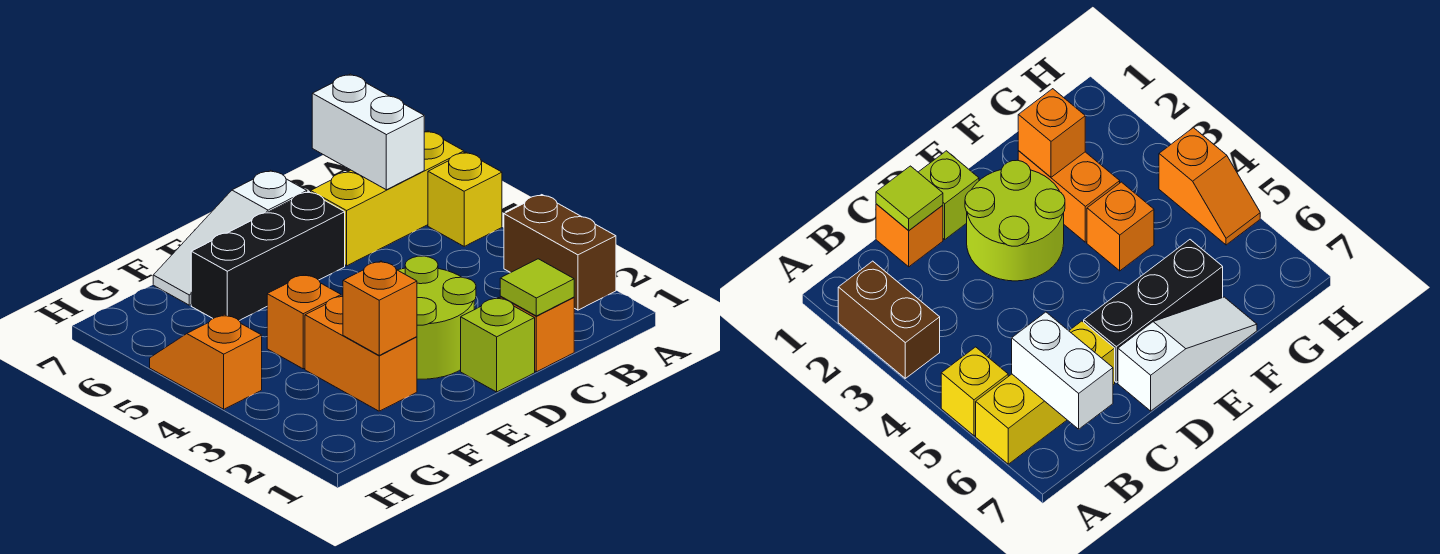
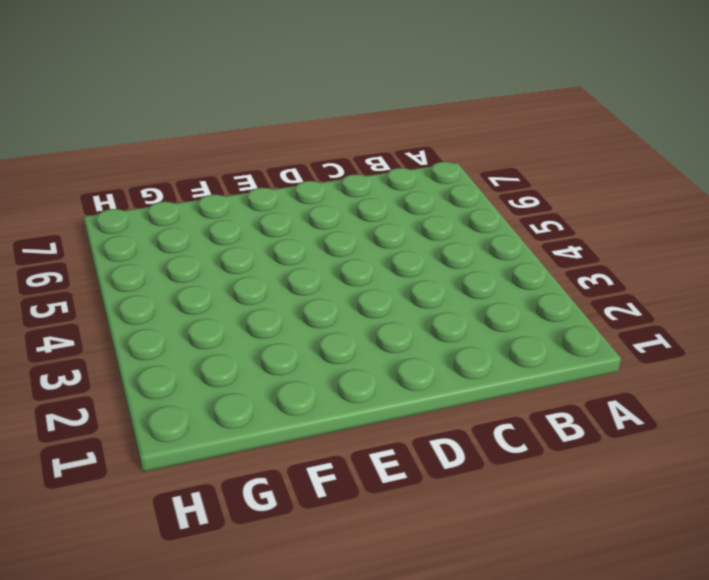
none -> brown brick A2:A3 level 1
none -> yellow brick A5 level 1
none -> yellow brick A6:C6 level 1

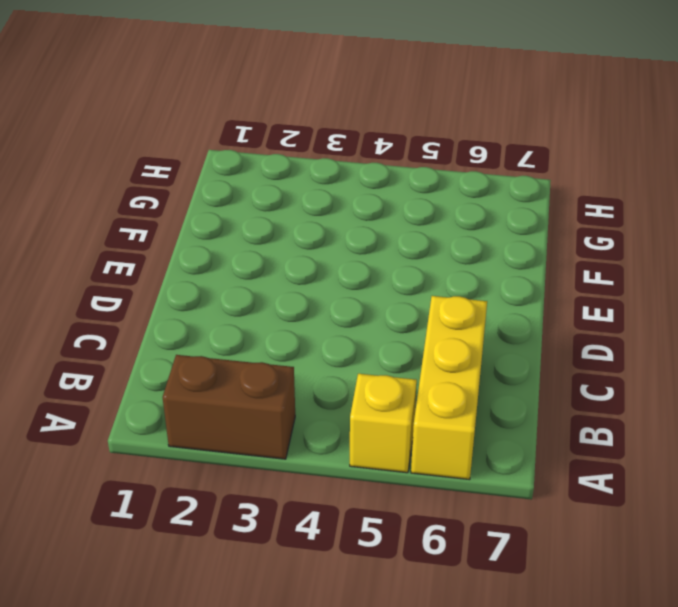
none -> orange brick C1 level 1
none -> lime brick D1 level 1
none -> lime round brick D2:E3 level 1

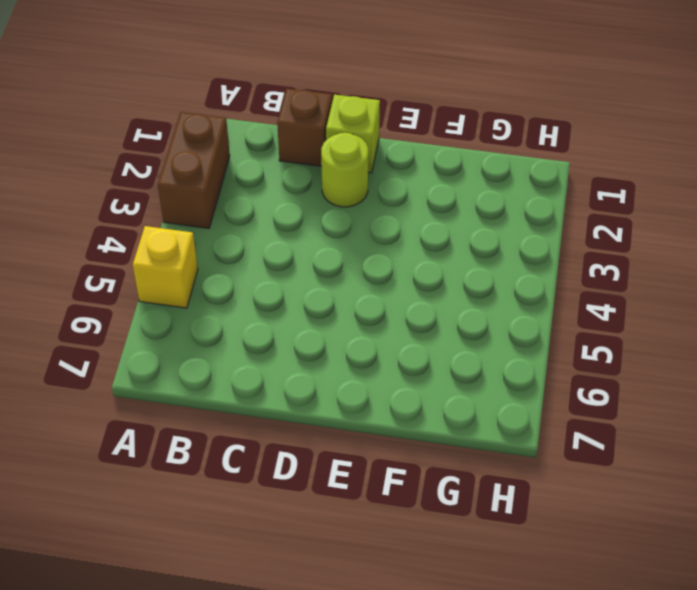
brown brick C1 level 1 -> orange brick C1 level 1
lime round brick D2 level 1 -> lime round brick D2:E3 level 1
none -> yellow brick A6:C6 level 1
none -> black brick D6:F6 level 1
none -> white slope D7:F7 level 1 top D

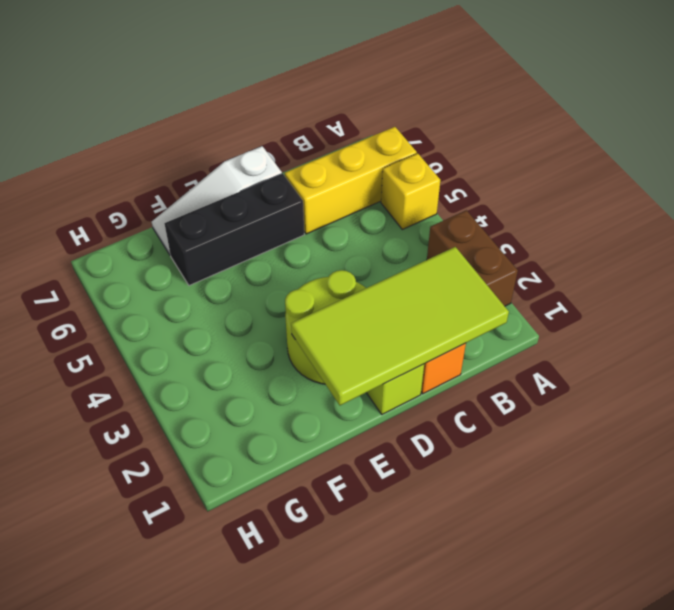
lime tile B1:E2 level 2 -> lime tile C1 level 2
none -> orange brick F2:F3 level 1
none -> orange brick F4 level 1
none -> orange slope H4:H5 level 1 top 4

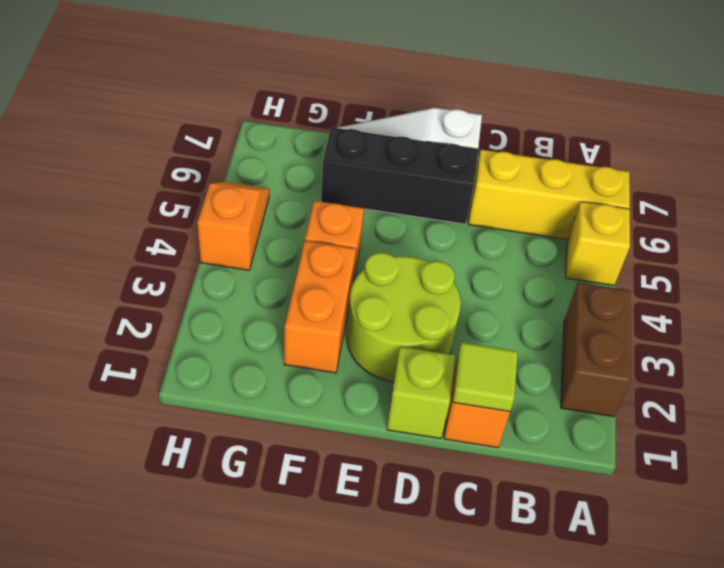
none -> white brick B6:B7 level 2
none -> orange brick F2 level 2

